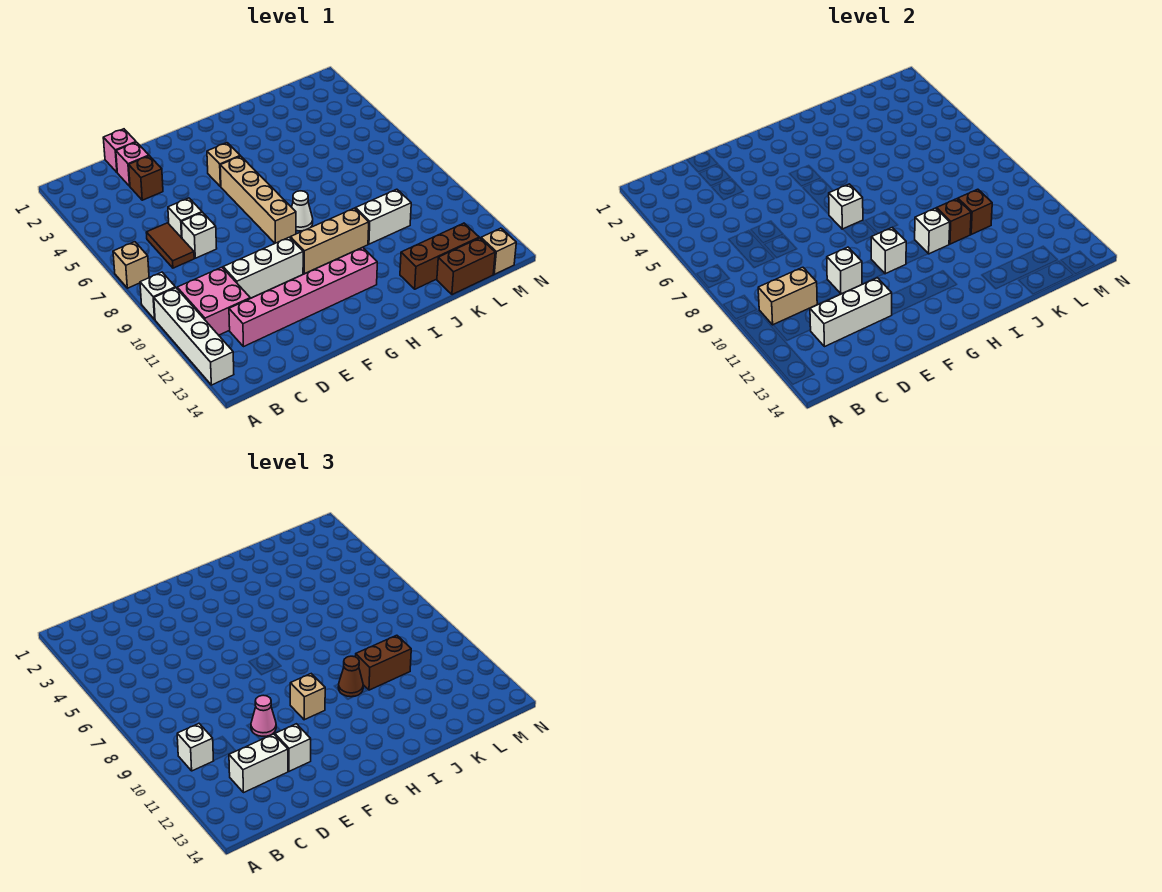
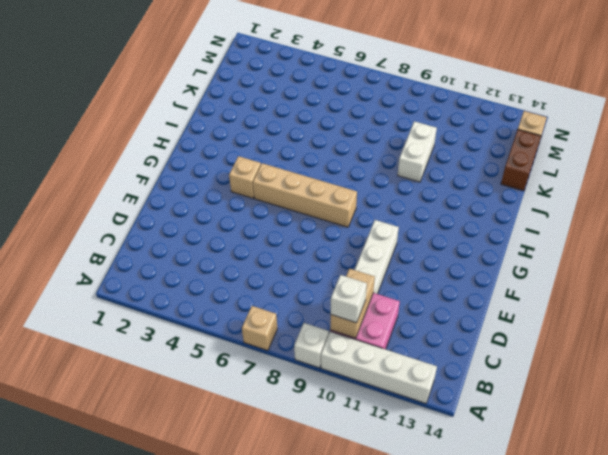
none -> brown tile C6:C7 level 1
none -> pink brick C12:H12 level 1
none -> pink brick D1 level 1
none -> pink brick D2 level 1

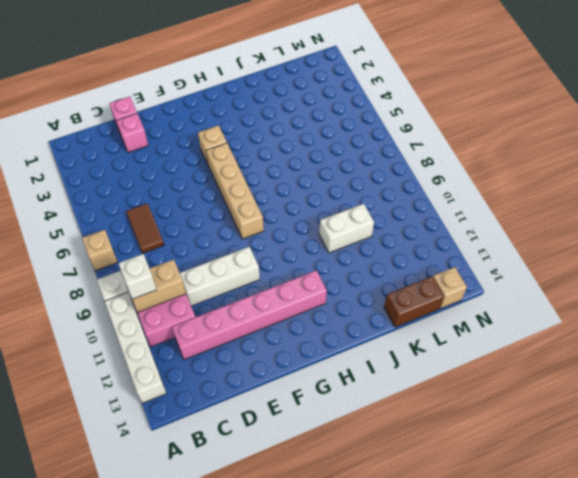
none -> brown brick D3 level 1
none -> white brick D6 level 1
none -> white brick D7 level 1
none -> tan brick G10:I10 level 1

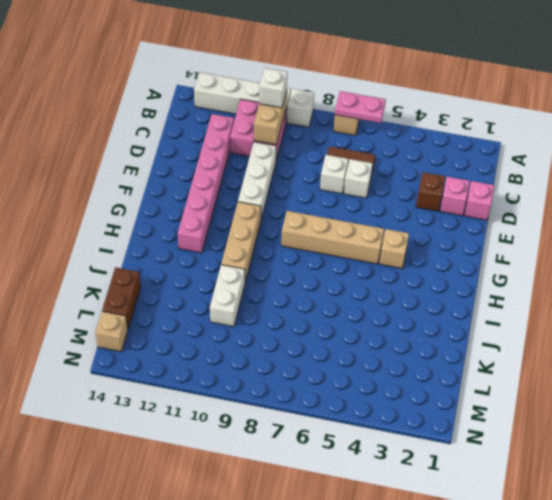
pink plate A6:A7 level 2 -> none
none -> white cone H8 level 1
none -> brown brick J13:L13 level 1
none -> white brick C12:E12 level 2
none -> white brick E10 level 2

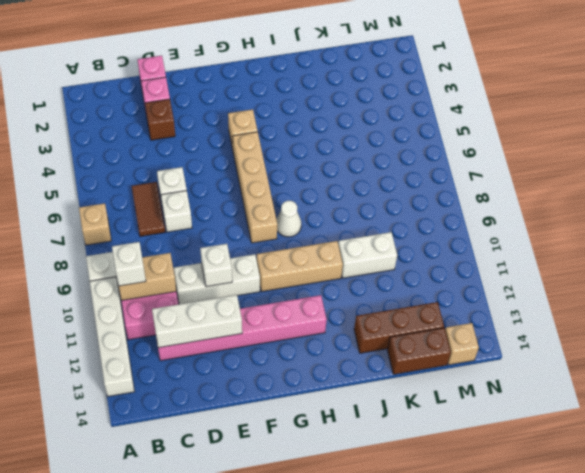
none -> white brick G7 level 2
none -> white brick G10 level 2
none -> white brick I10 level 2
none -> brown brick J10 level 2

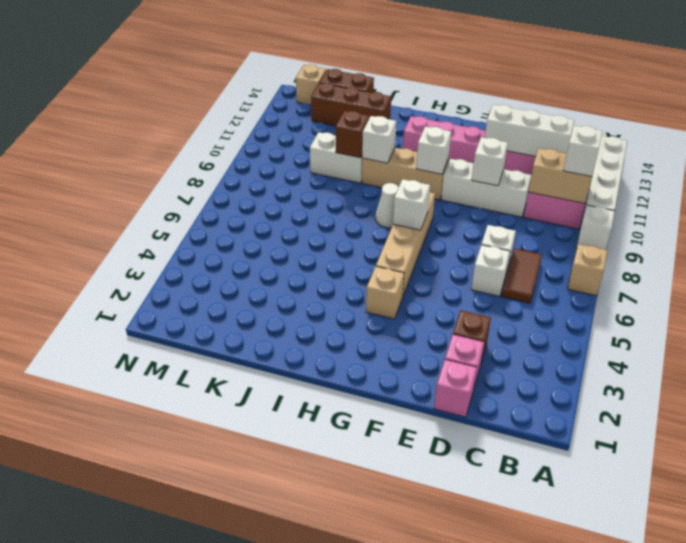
none -> brown brick K10 level 2
none -> white brick C12:D12 level 3
none -> pink cone E10 level 3
none -> white brick E12 level 3

